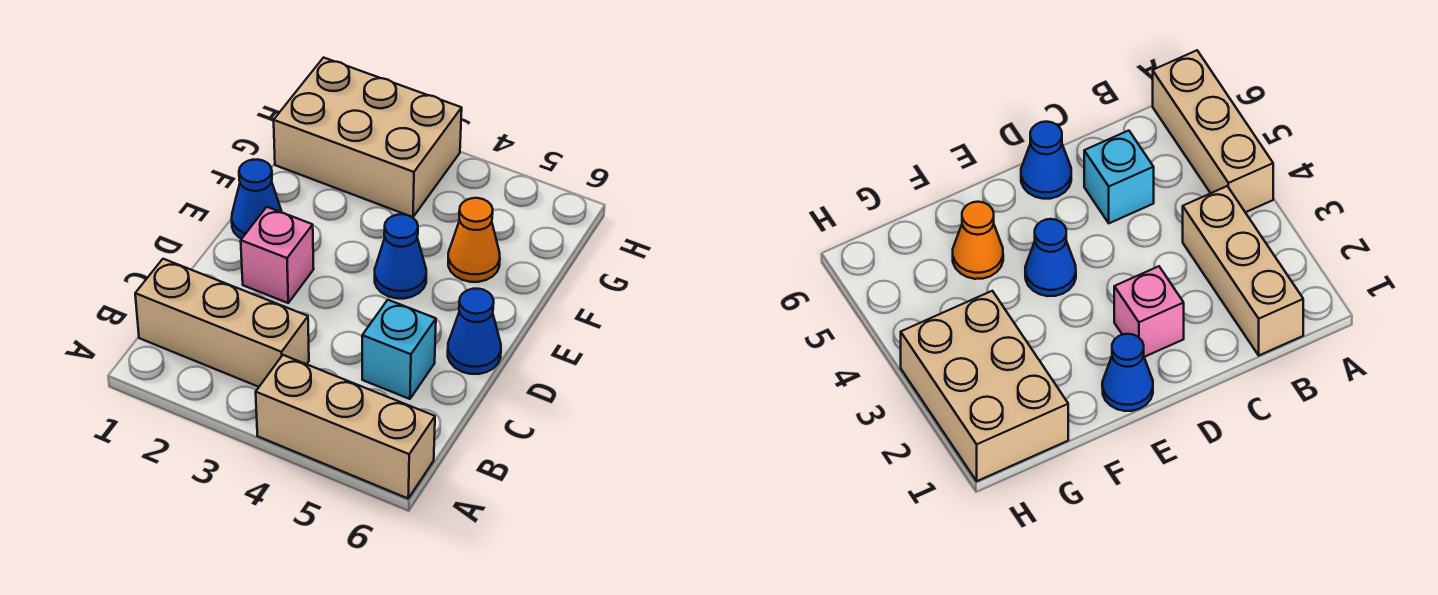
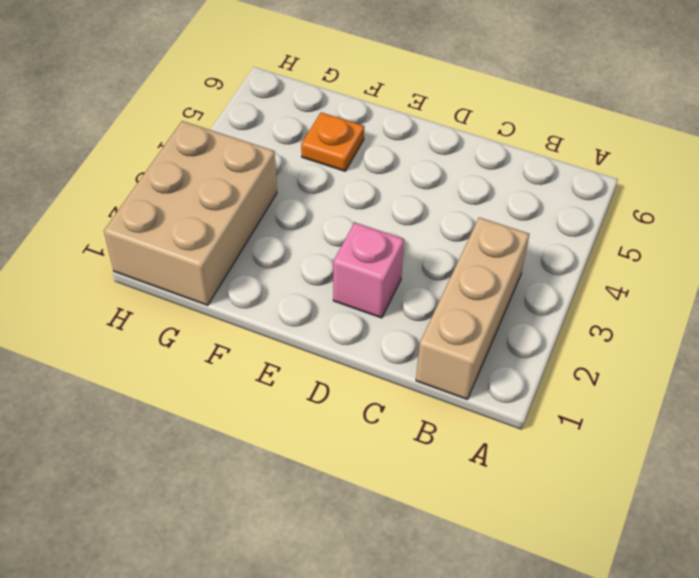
orange plate F5 level 1 -> orange cone F5 level 1
none -> tan brick A4:A6 level 1
none -> cyan brick C5 level 1

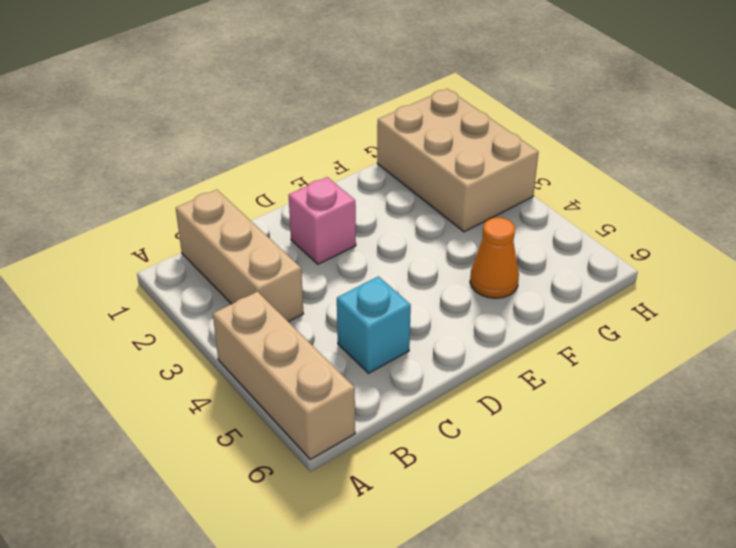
none -> blue cone D6 level 1
none -> blue cone E1 level 1

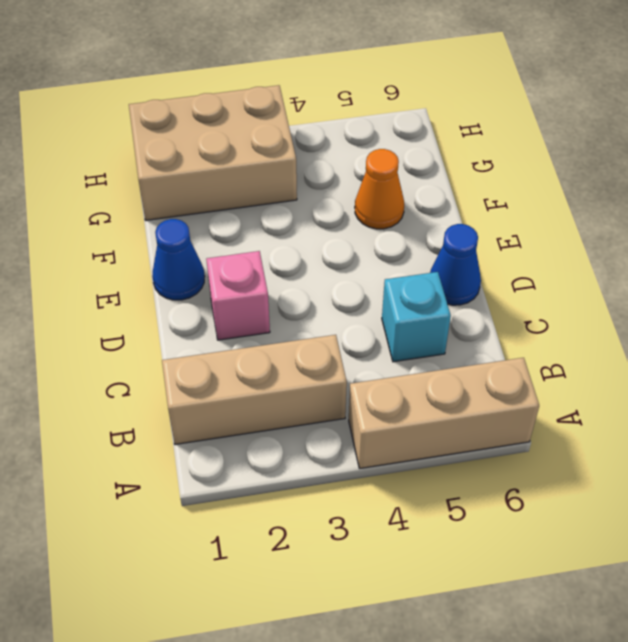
none -> blue cone E4 level 1

